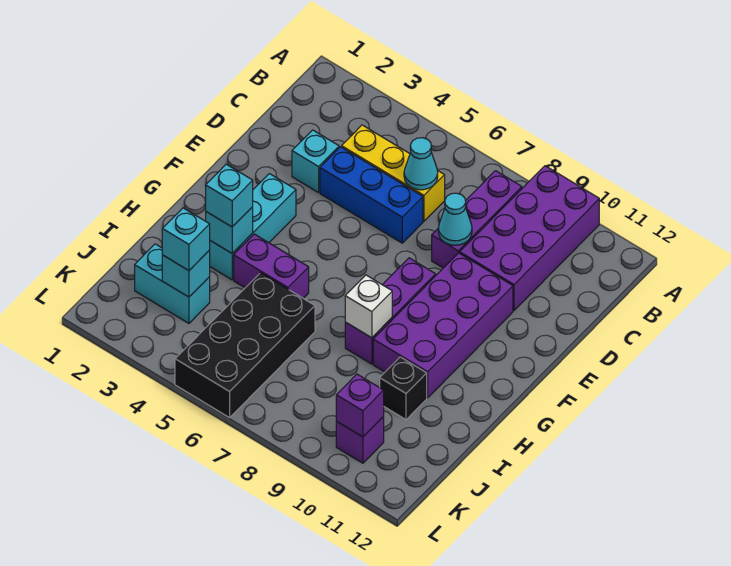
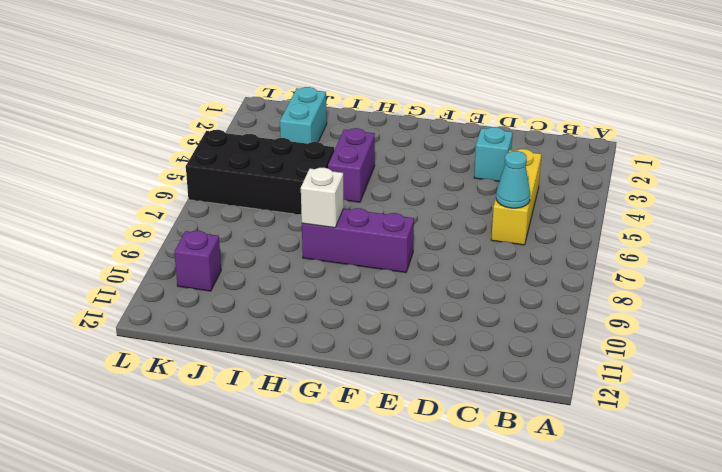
none -> purple brick A9:D10 level 1
none -> purple brick B8:D8 level 1
none -> blue brick D4:D6 level 1

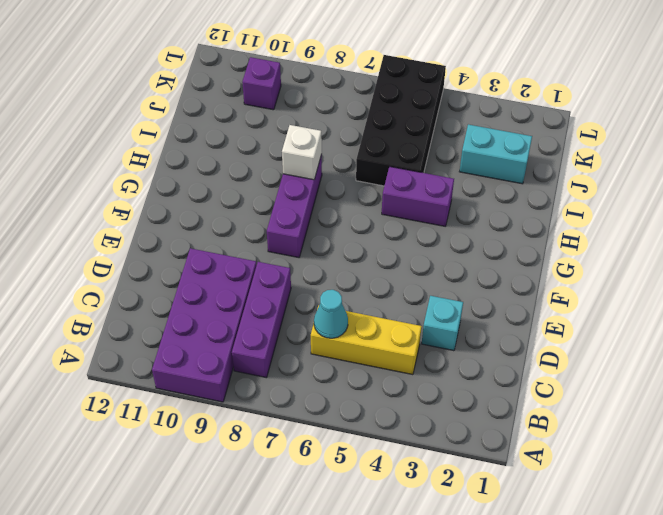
none -> blue brick D4:D6 level 1
none -> purple brick E9:H10 level 1
none -> cyan brick F3:H3 level 1

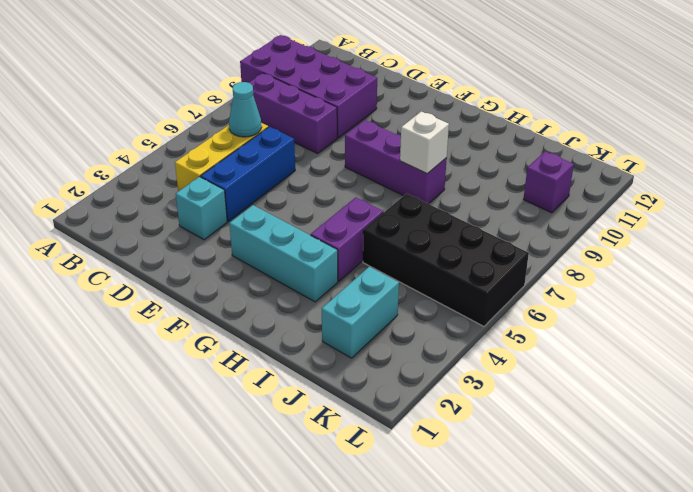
none -> purple brick E9:H10 level 1
none -> black brick I10 level 1
none -> cyan cone D8 level 2

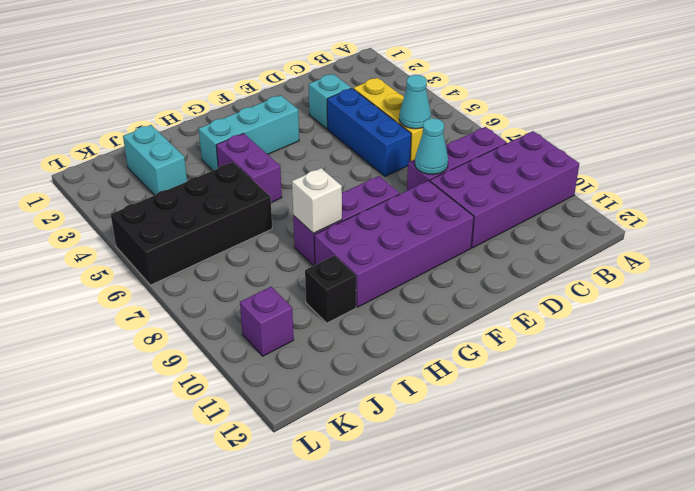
none -> cyan brick H3 level 2
none -> cyan brick J3 level 2
none -> purple brick K10 level 2

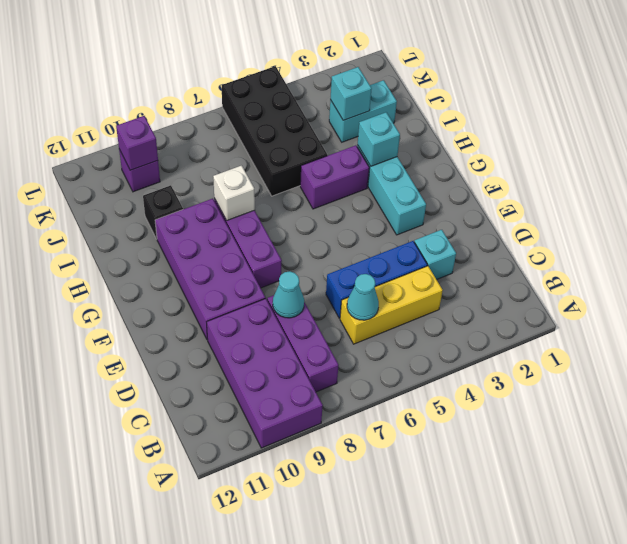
none -> cyan brick H3 level 3
none -> cyan brick J3 level 3

